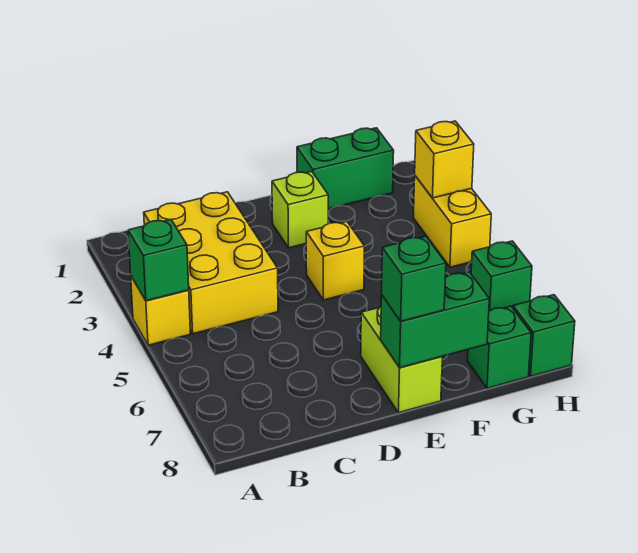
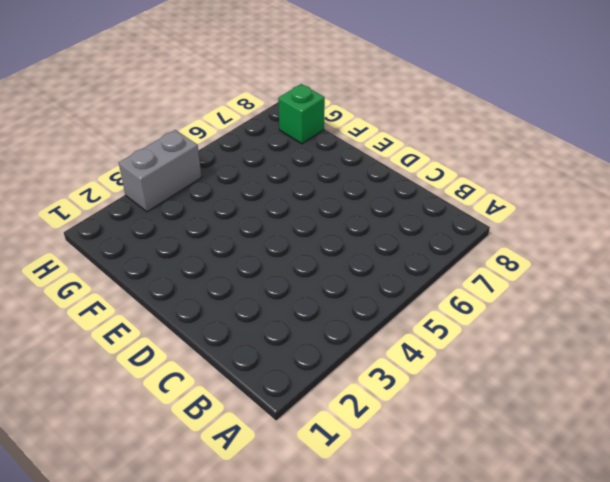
grey brick H3:H4 level 1 -> yellow brick H3:H4 level 1
none -> yellow brick A4 level 1
none -> yellow brick B2:C4 level 1
none -> lime brick E2 level 1

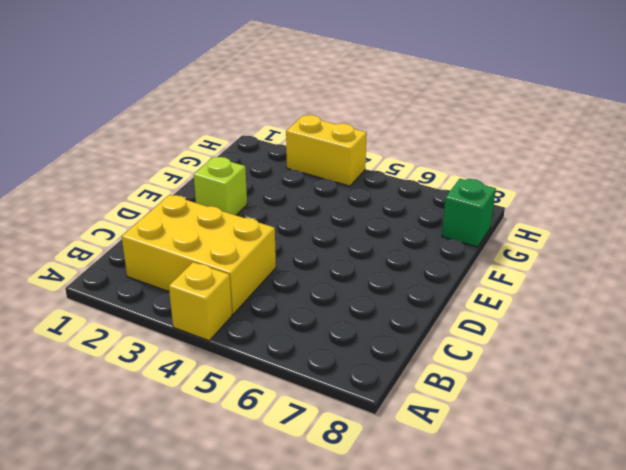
none -> yellow brick E4 level 1
none -> lime brick E7:E8 level 1
none -> green brick F1:G1 level 1

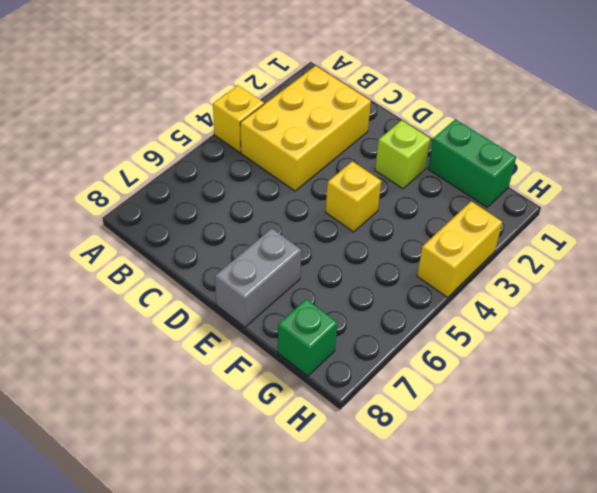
grey brick E7:E8 level 1 -> lime brick E7:E8 level 1
none -> green brick H6 level 1
none -> green brick H8 level 1
none -> green brick A4 level 2

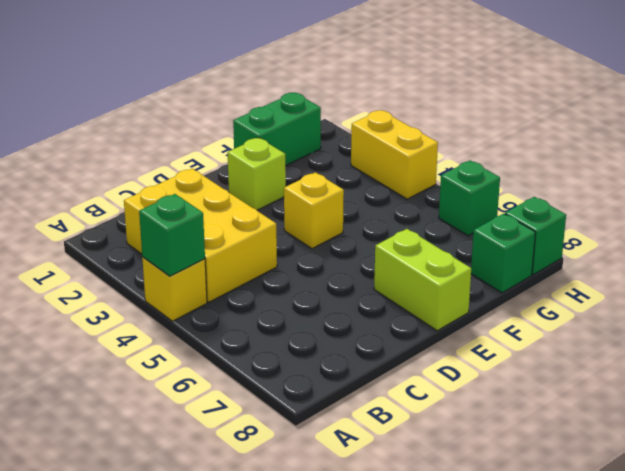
none -> green brick E8:F8 level 2
none -> yellow brick H3 level 2
none -> green brick E8 level 3

